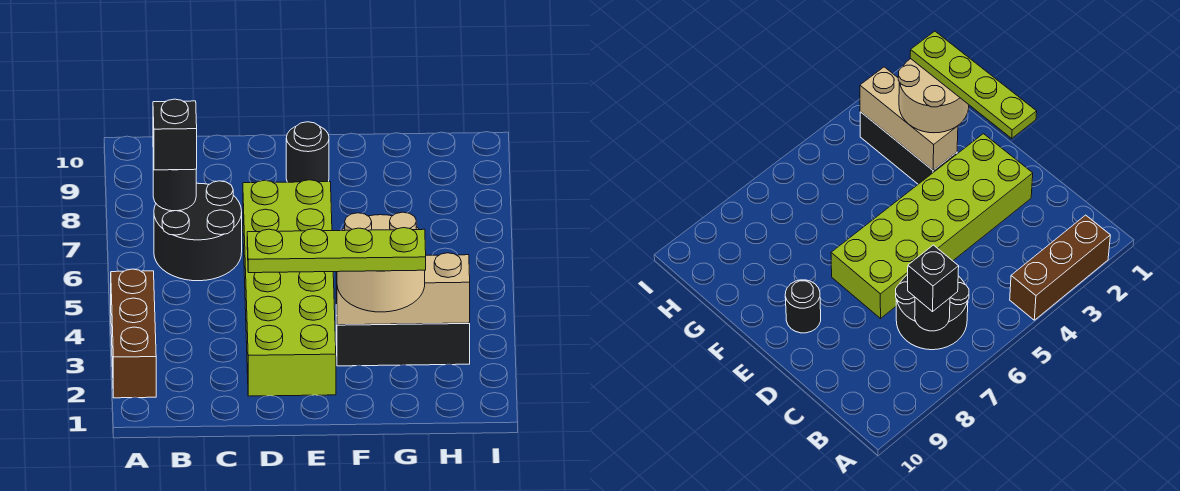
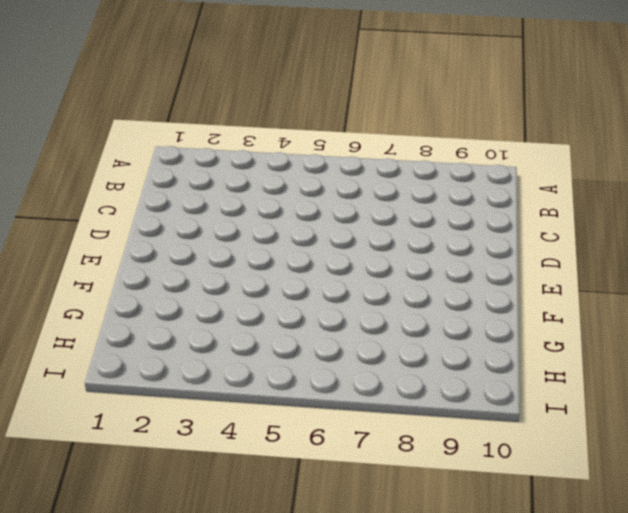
none -> brown brick A2:A4 level 1
none -> black round brick B6:C7 level 1

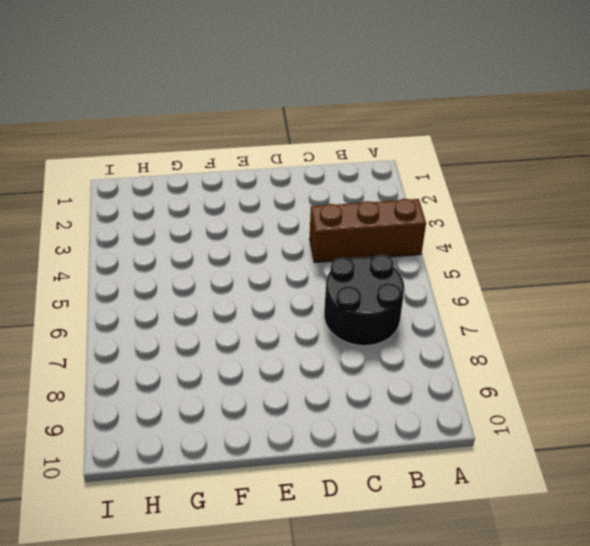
brown brick A4:C4 level 1 -> brown brick A2:A4 level 1
none -> lime brick D2:E7 level 1
none -> black round brick E9 level 1

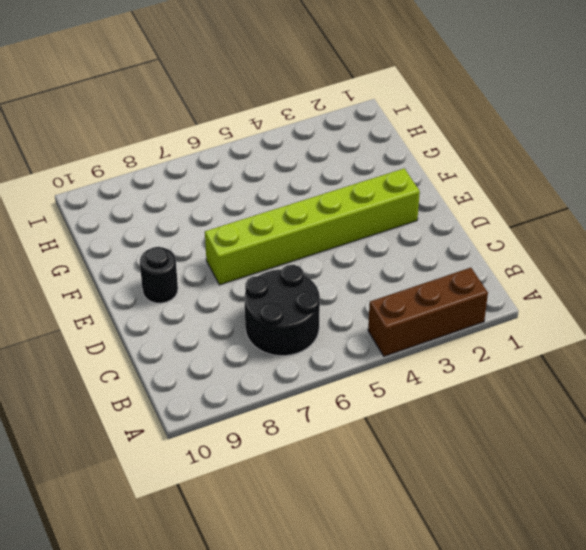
lime brick E2:E7 level 1 -> lime brick D2:E7 level 1
none -> black brick F3:H3 level 1
none -> black round brick B7 level 2

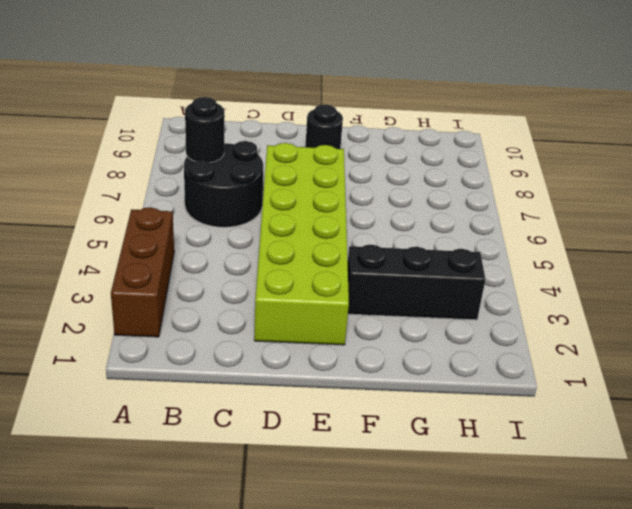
none -> tan brick F3:H3 level 2
none -> black brick B7 level 3

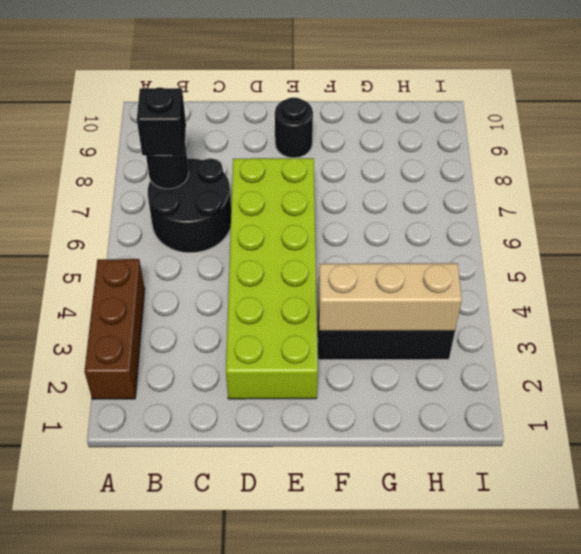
none -> tan round brick F2:G3 level 3
none -> lime plate D2:G2 level 4

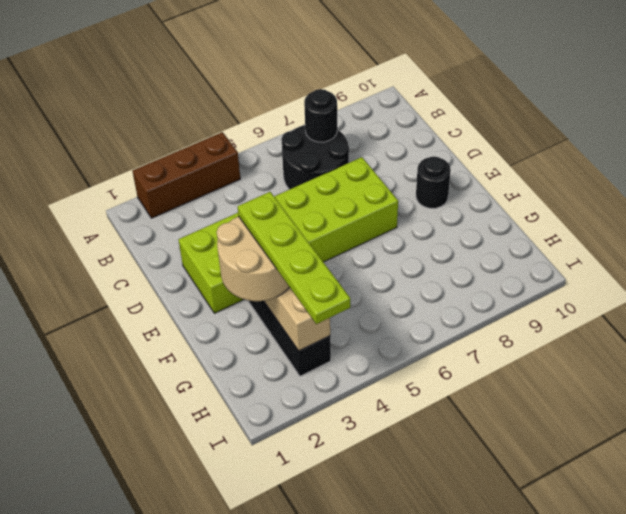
lime plate F3:I3 level 4 -> lime plate D2:G2 level 4
none -> black brick B7 level 3

